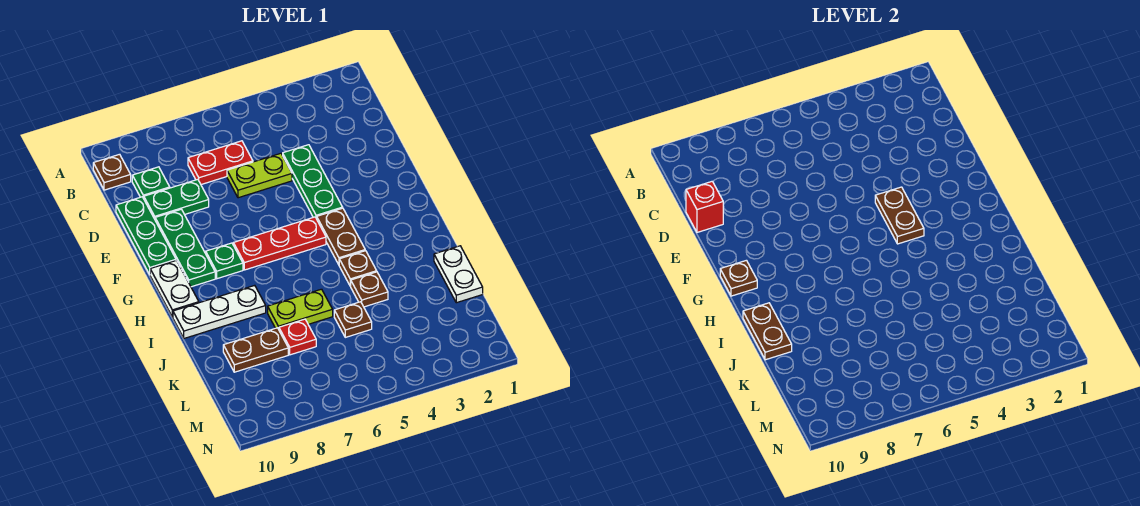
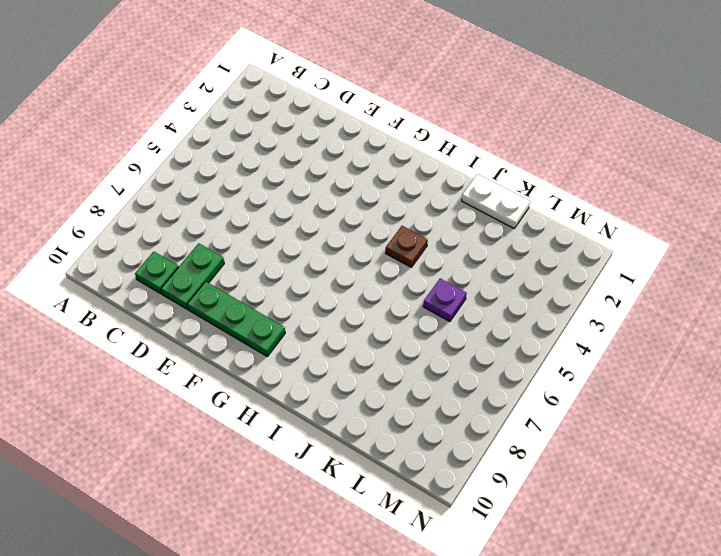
purple plate K5 level 1 -> brown plate K5 level 1
none -> brown plate B10 level 1
none -> red plate C6:C7 level 1
none -> green plate D4:F4 level 1

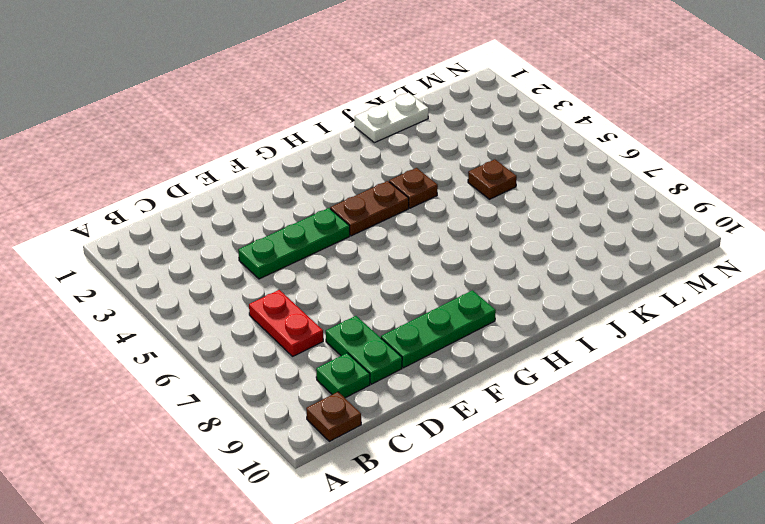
none -> lime plate D5:D6 level 1
none -> green plate D10:F10 level 1
none -> red plate G5:G7 level 1

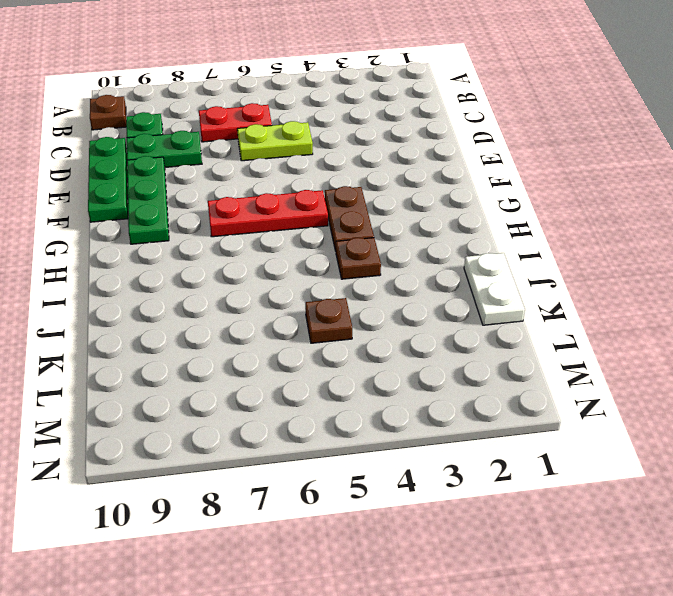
none -> green plate D4:F4 level 1
none -> green plate G8 level 1
none -> white plate G10:H10 level 1

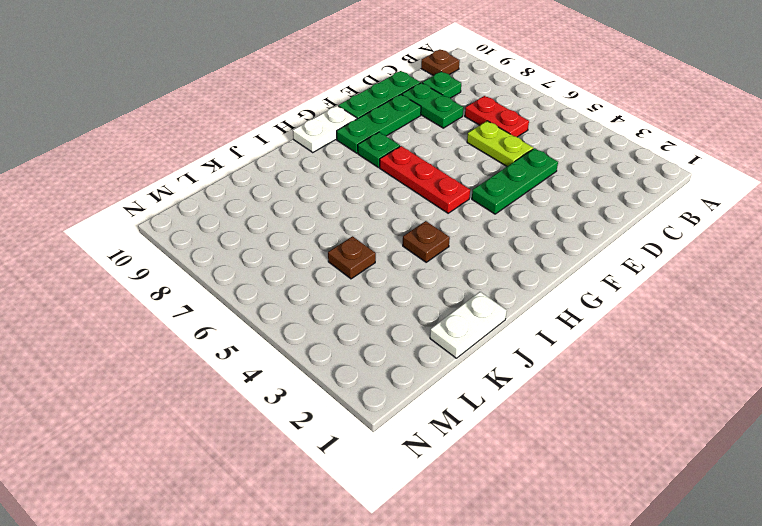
none -> brown plate G4:H4 level 1
none -> white plate I8:I10 level 1
none -> brown plate J4 level 1

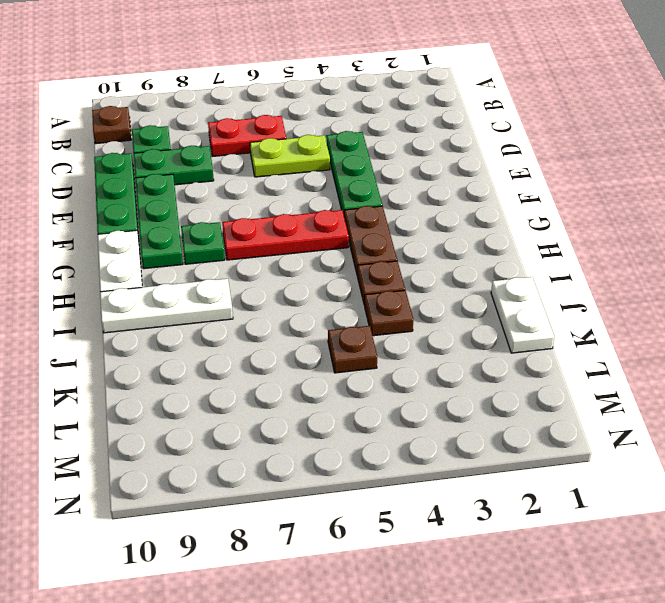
none -> lime plate J6:J7 level 1
none -> red plate K7 level 1
none -> brown plate K8:K9 level 1

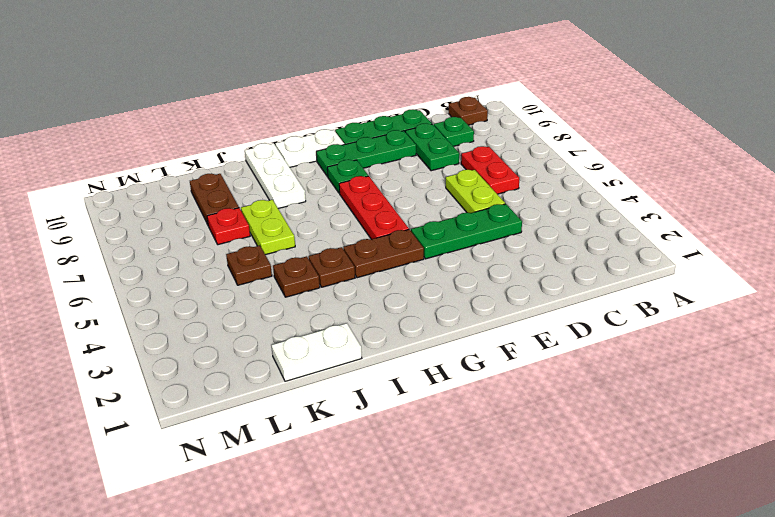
none -> red brick D10 level 2
none -> brown plate F4:G4 level 2
none -> brown plate G10 level 2

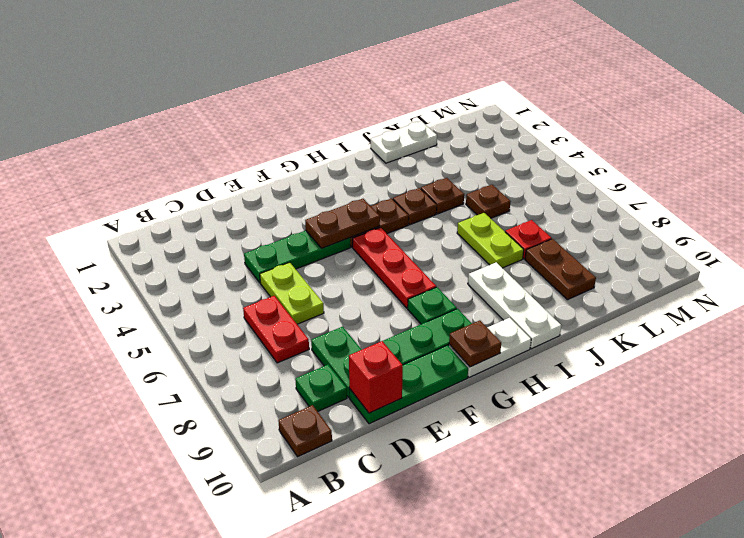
none -> brown plate I10:J10 level 2

